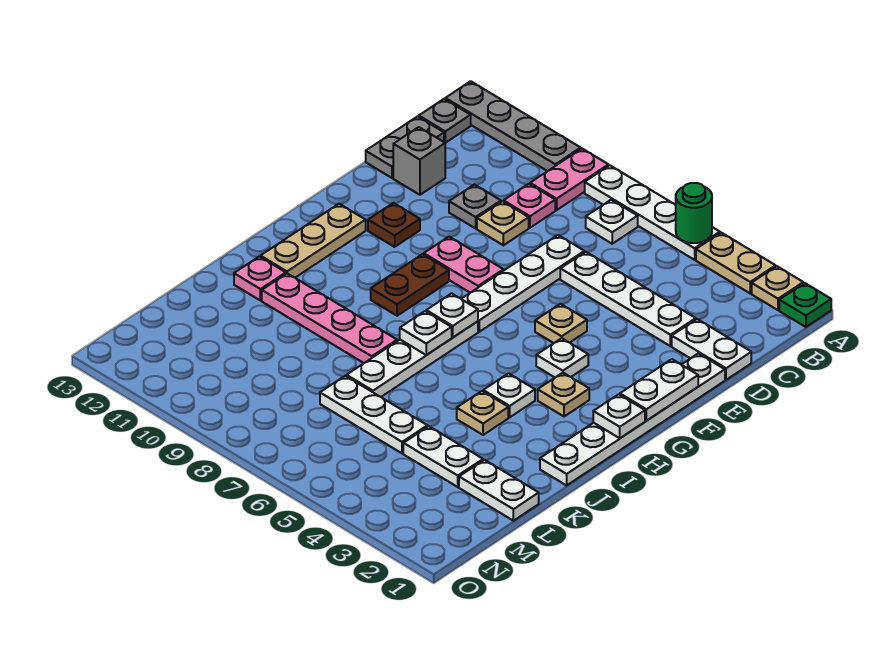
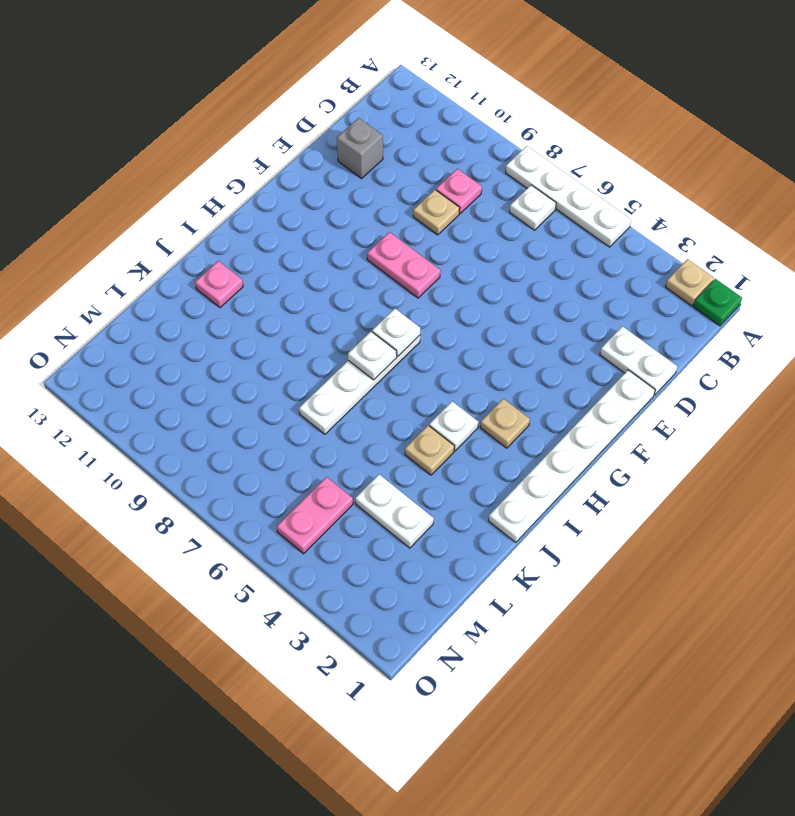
pink plate M5:N5 level 1 -> pink plate A9:B9 level 1
none -> tan plate A3:A4 level 1
none -> grey plate A10:A13 level 1
none -> grey plate B13 level 1
none -> grey plate C13:D13 level 1

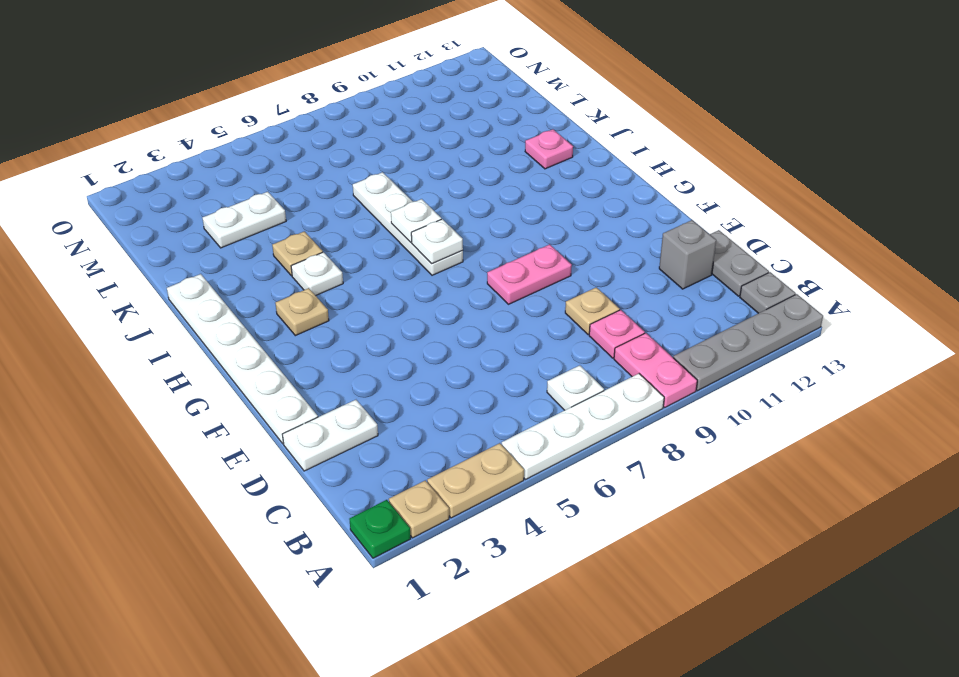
none -> white plate D3:D6 level 1
none -> white plate D7:G7 level 1
none -> grey plate D10 level 1
none -> tan plate F5 level 1

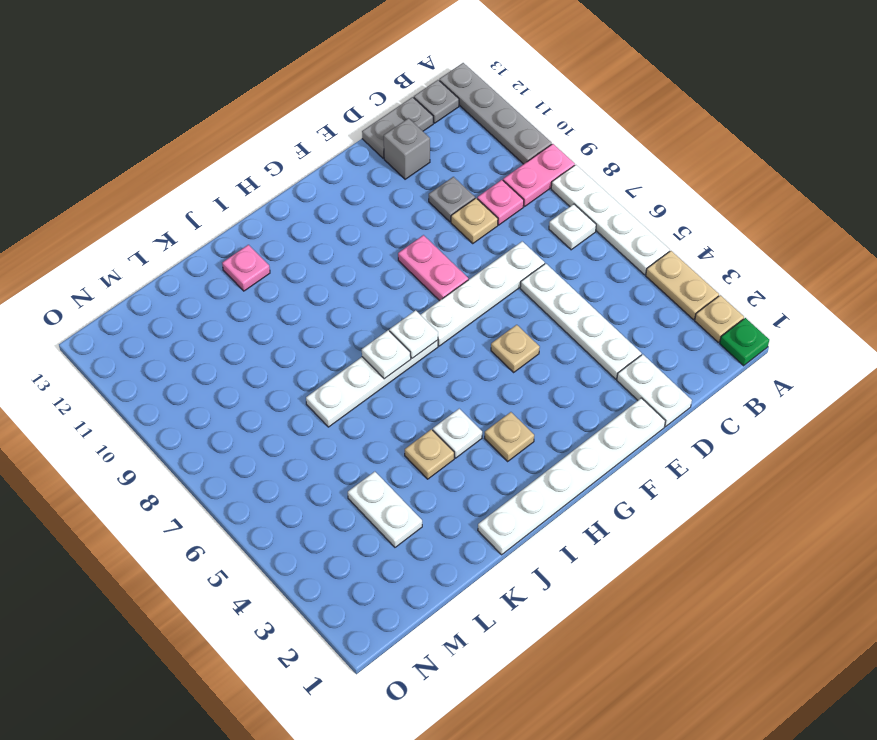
none -> brown plate F11 level 1
none -> white plate G4 level 1
none -> brown plate G9:H9 level 1
none -> tan plate G12:I12 level 1

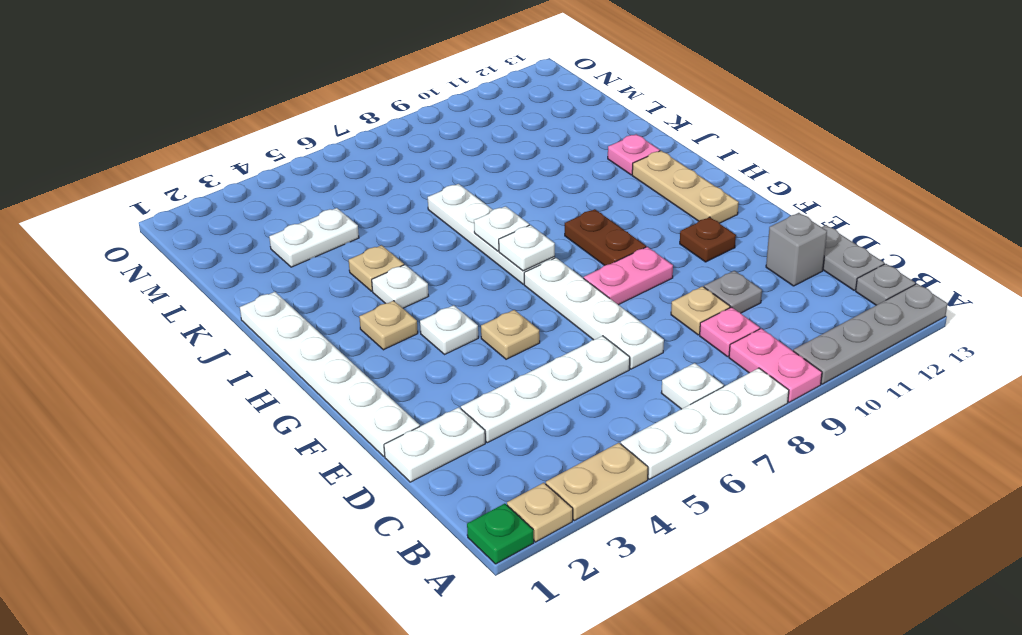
none -> pink plate J8:J11 level 1
none -> white plate L1:L2 level 1
none -> white plate L5:L7 level 1
none -> green round brick A5 level 2

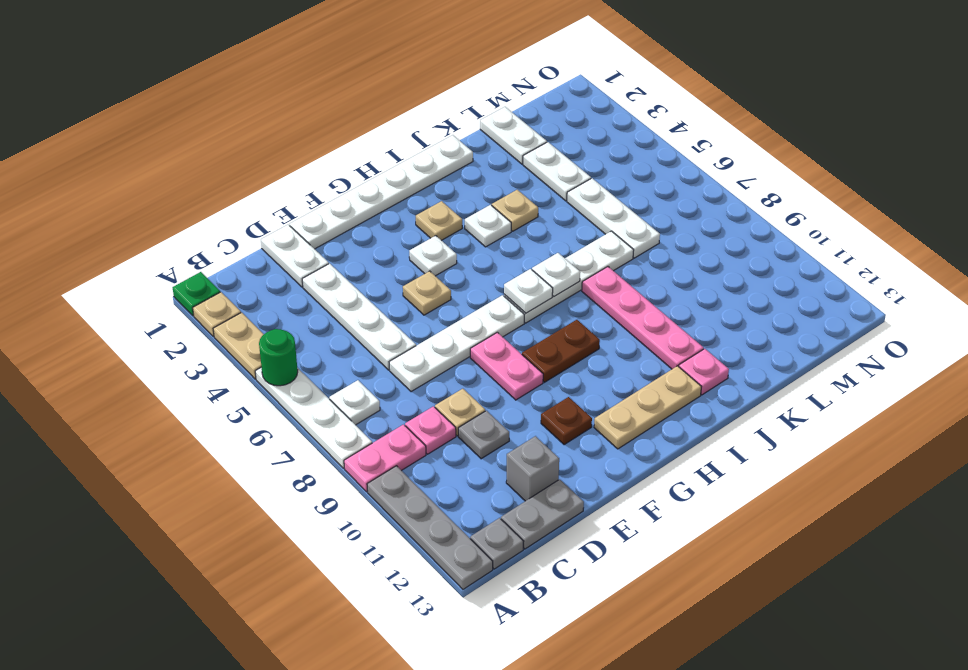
none -> white plate F1:G1 level 2
none -> white plate H1 level 2

